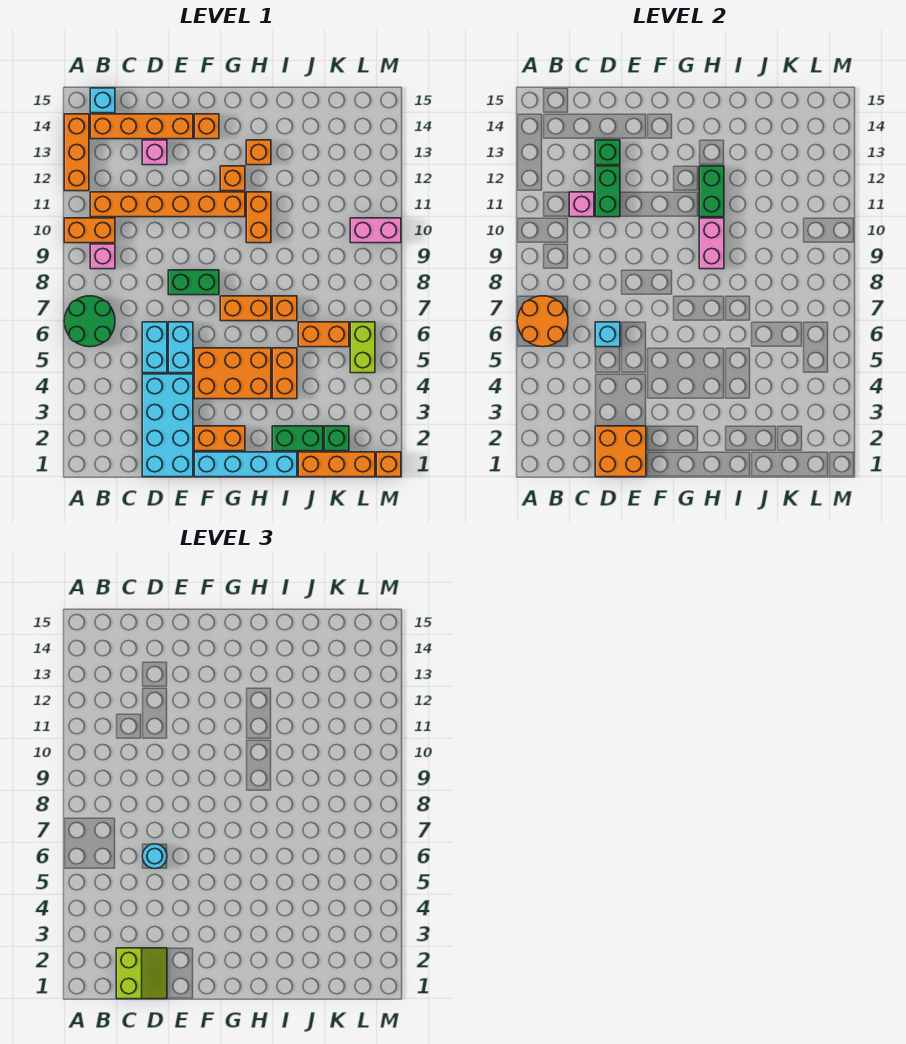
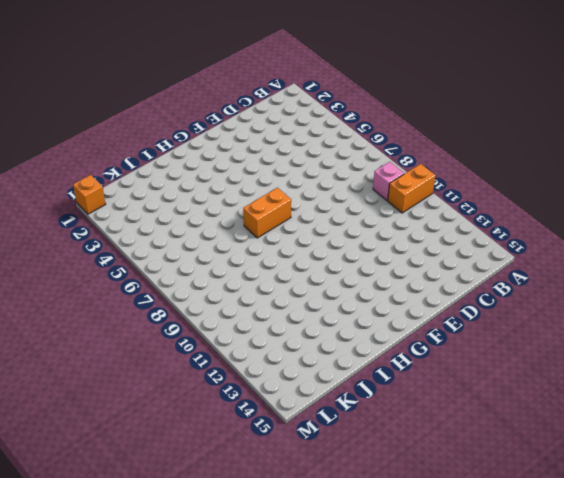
none -> green round brick A6:B7 level 1
none -> orange brick A12:A14 level 1
none -> orange brick B11:G11 level 1
none -> orange brick B14:E14 level 1

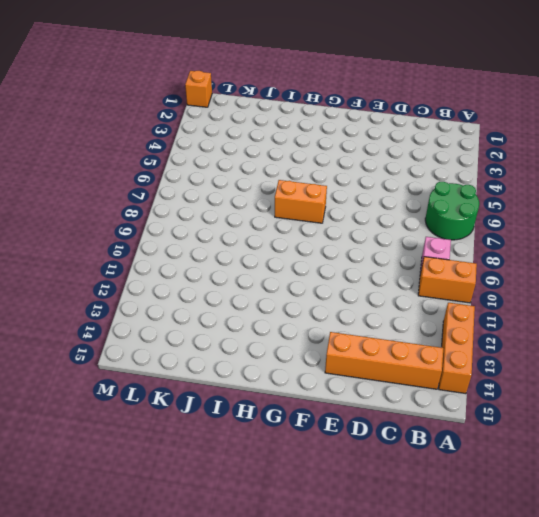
none -> orange brick B11:G11 level 1
none -> cyan brick B15 level 1
none -> cyan brick D1:E4 level 1
none -> cyan brick D5:D6 level 1

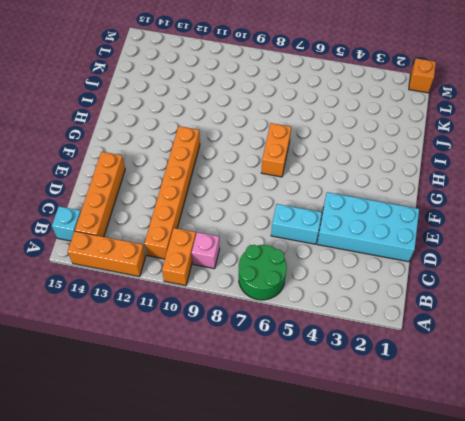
none -> pink brick D13 level 1
none -> cyan brick E5:E6 level 1
none -> green brick E8:F8 level 1
none -> cyan brick F1:I1 level 1

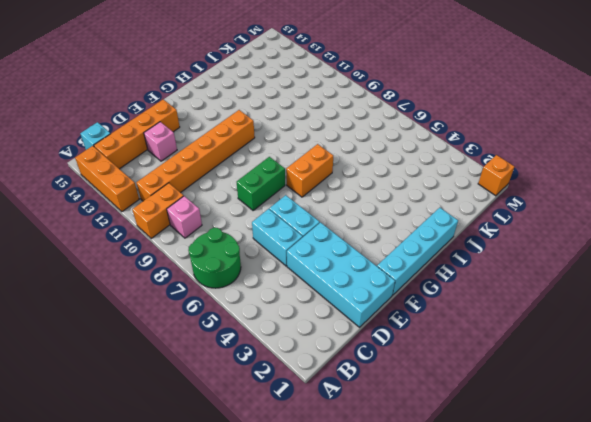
none -> orange brick F2:G2 level 1
none -> orange brick F4:H5 level 1
none -> orange brick F14 level 1
none -> orange brick G12 level 1

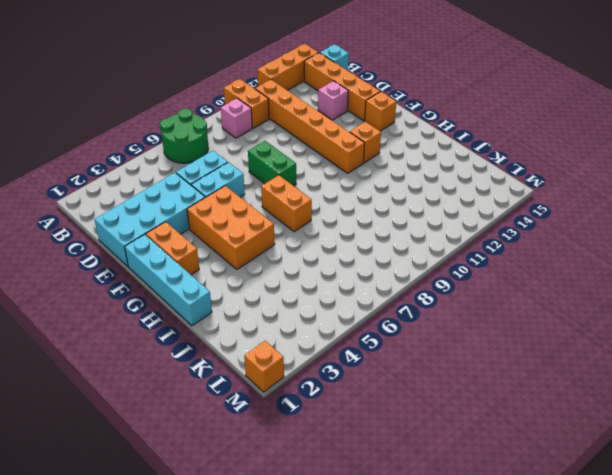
none -> orange brick H10:H11 level 1
none -> orange brick H13 level 1
none -> green brick I2:J2 level 1
none -> orange brick I4:I5 level 1

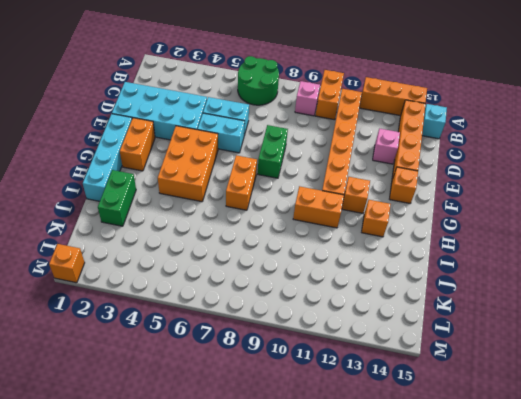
none -> orange brick I4:I5 level 1
none -> orange brick I7 level 1
none -> orange brick J1:L1 level 1
none -> orange brick J6:K6 level 1

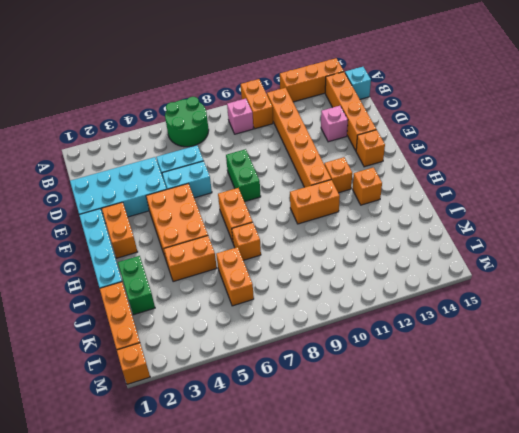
none -> green brick K2 level 1
none -> lime brick L5:L6 level 1
none -> pink brick L10:M10 level 1
none -> orange round brick A6:B7 level 2

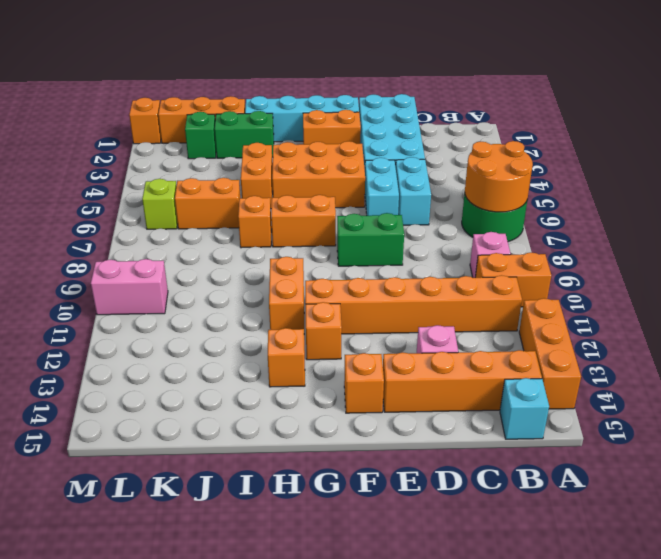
lime brick L6 level 1 -> lime brick L5:L6 level 1
none -> pink brick C11 level 2
none -> orange brick D1:E2 level 2
none -> cyan brick D6 level 2
none -> green brick D11:D12 level 2

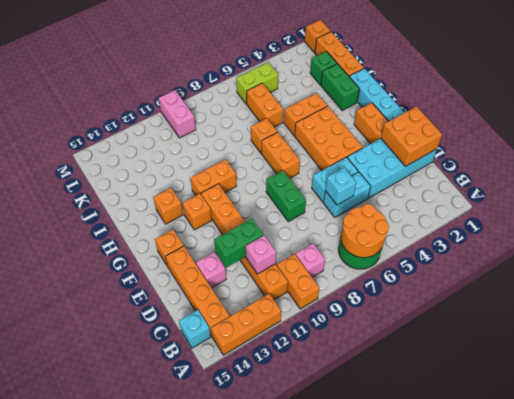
none -> green brick D13 level 2
none -> pink brick H9:H10 level 2
none -> green brick H11:H12 level 2
none -> lime slope C1:D2 level 3 top C

